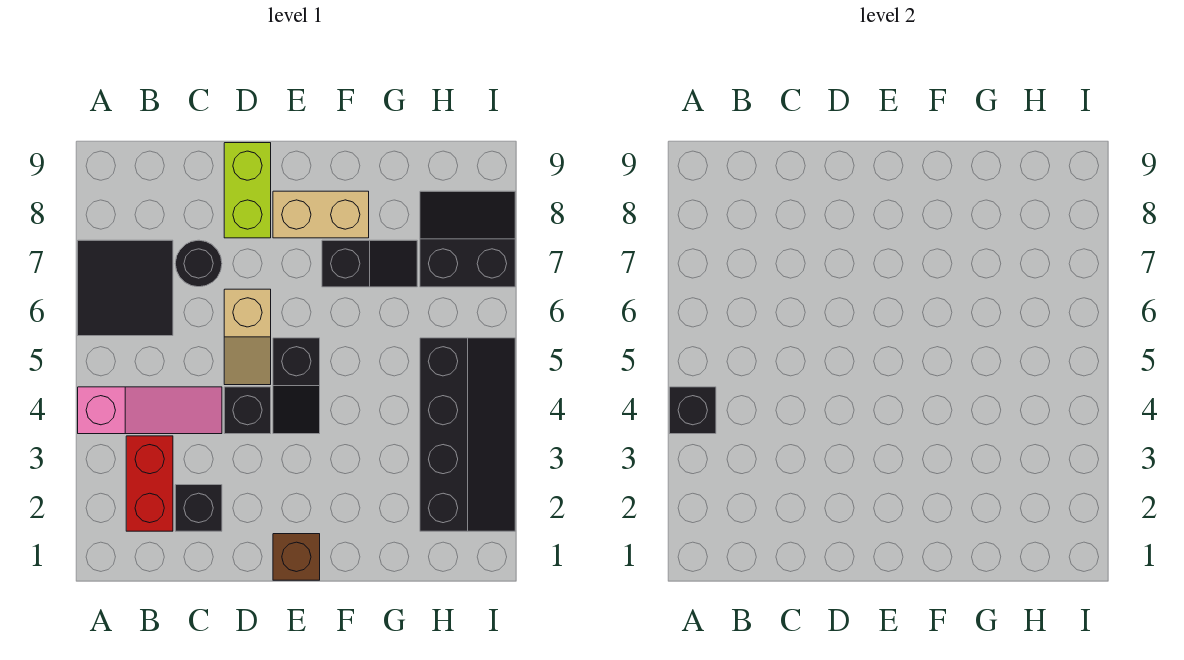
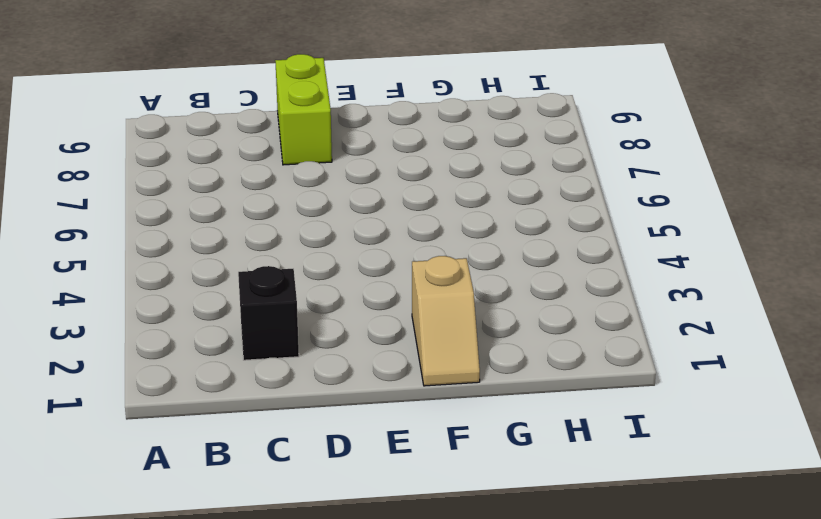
tan slope F1:F2 level 1 top 2 -> tan slope D5:D6 level 1 top 6
none -> pink slope A4:C4 level 1 top A
none -> black tile A6:B7 level 1
none -> red brick B2:B3 level 1

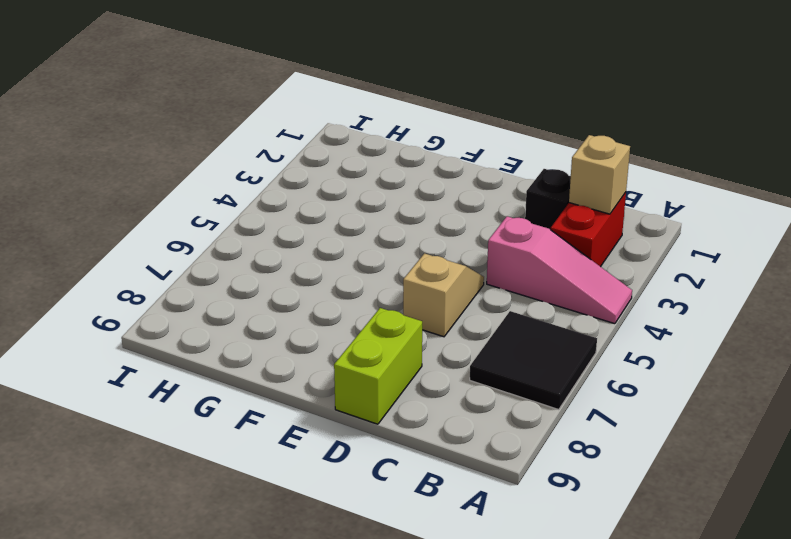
pink slope A4:C4 level 1 top C -> pink slope A4:C4 level 1 top A
tan brick B2 level 2 -> none
none -> black round brick C7 level 1
none -> black brick D4 level 1
none -> brown brick E1 level 1

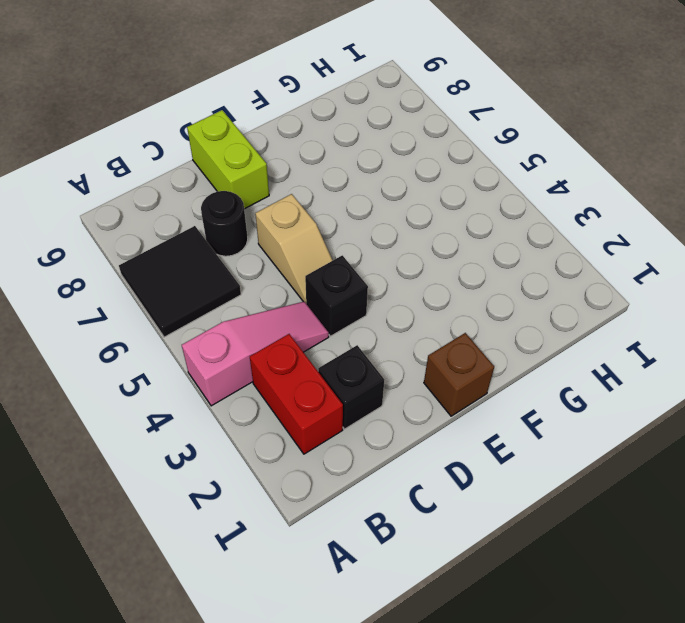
none -> black slope E4:E5 level 1 top 5
none -> tan brick E8:F8 level 1
none -> black slope F7:G7 level 1 top F

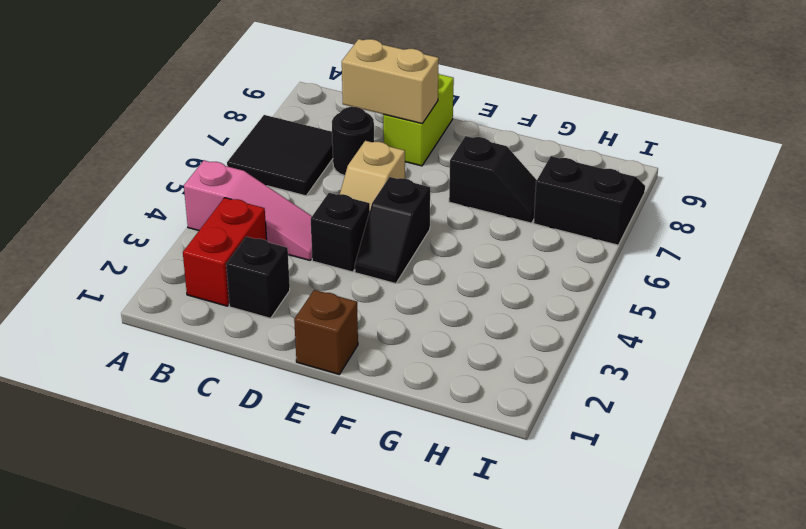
tan brick C8:D8 level 2 -> tan brick E8:F8 level 1
none -> black slope H2:I5 level 1 top H
none -> black brick A4 level 2

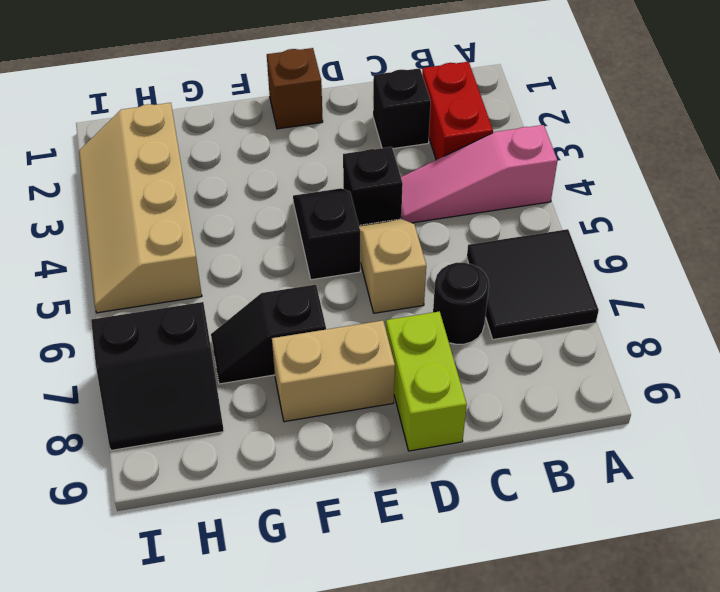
tan slope H2:I5 level 1 top H -> black slope H2:I5 level 1 top H
none -> black brick A4 level 2

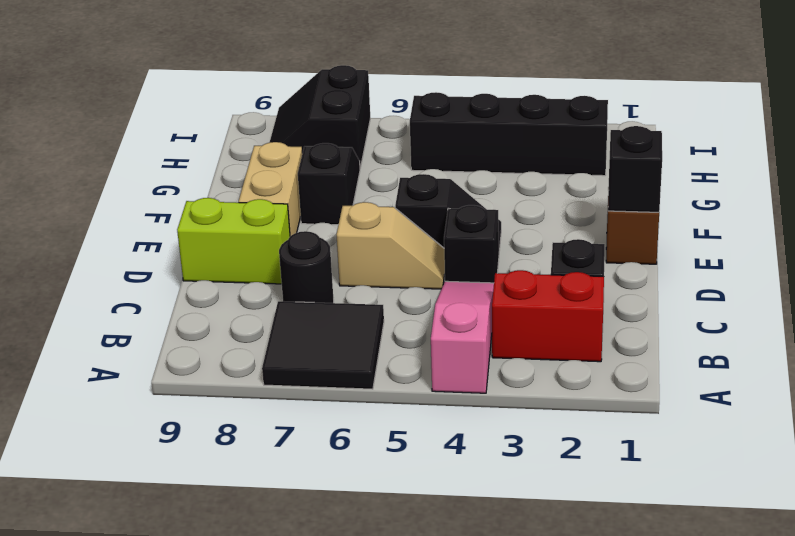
black brick E1 level 2 -> black brick A4 level 2

